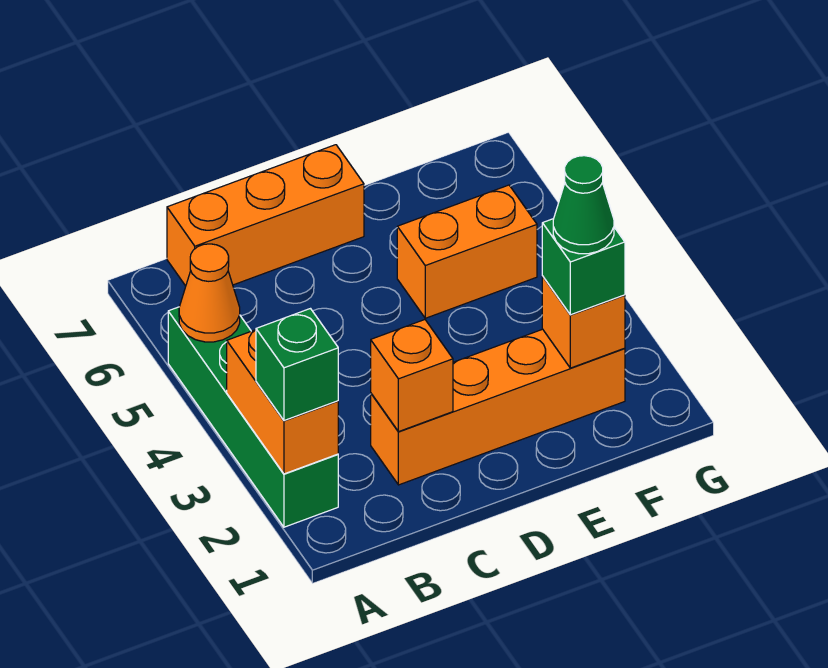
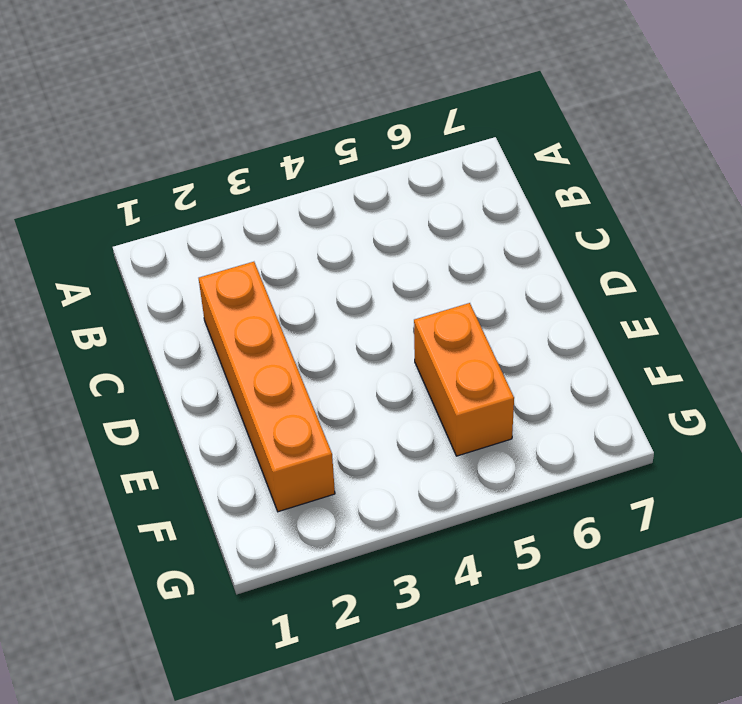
none -> green brick A2:A5 level 1
none -> orange brick B7:D7 level 1

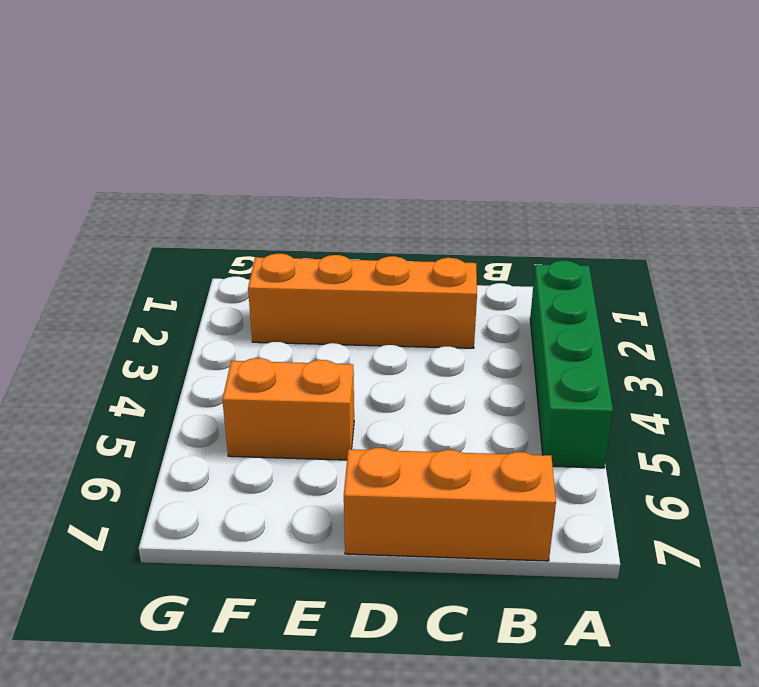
none -> orange brick A2:A3 level 2
none -> orange cone A5 level 2

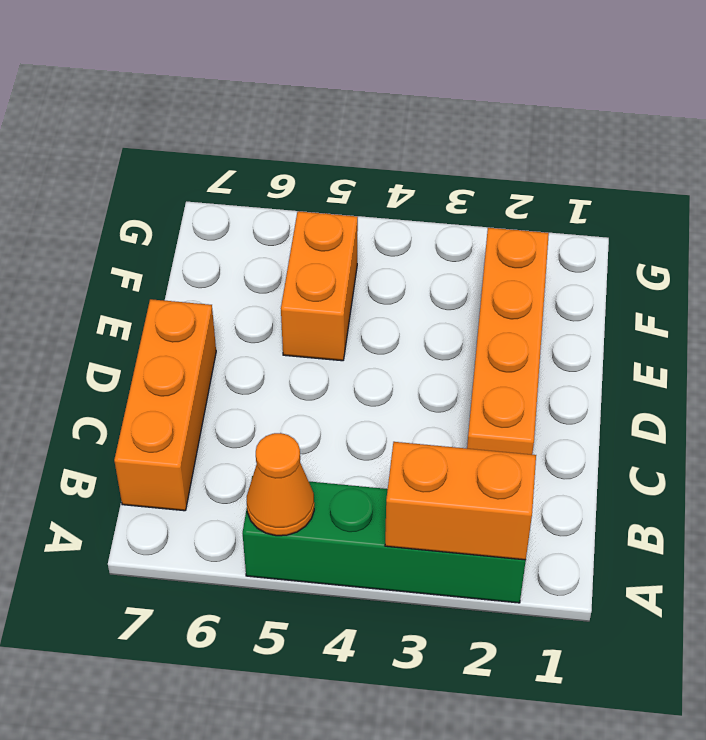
none -> orange brick C2 level 2
none -> orange brick F2 level 2

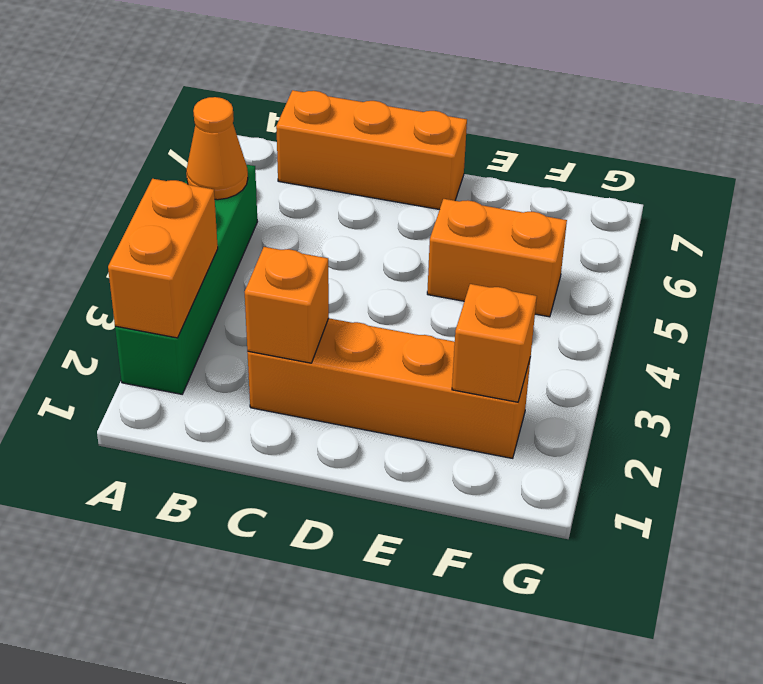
none -> green brick A2 level 3
none -> green brick F2 level 3

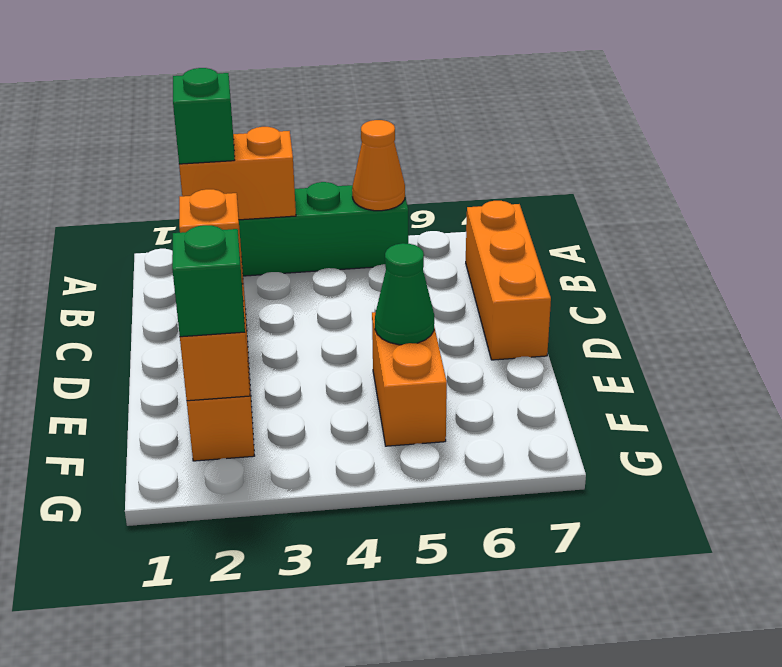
green cone E5 level 2 -> green cone F2 level 4

